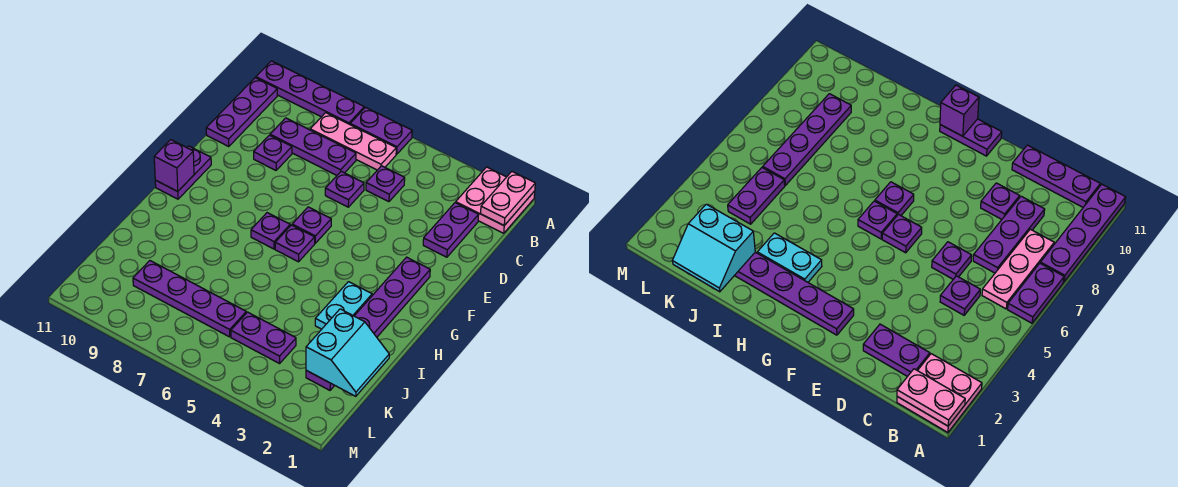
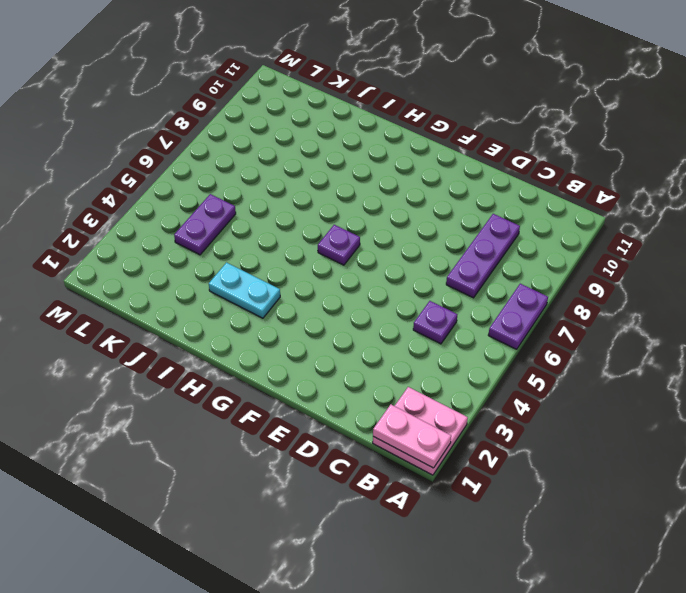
none -> purple plate A8:A11 level 1
none -> pink plate B6:B8 level 1
none -> purple plate B11:D11 level 1

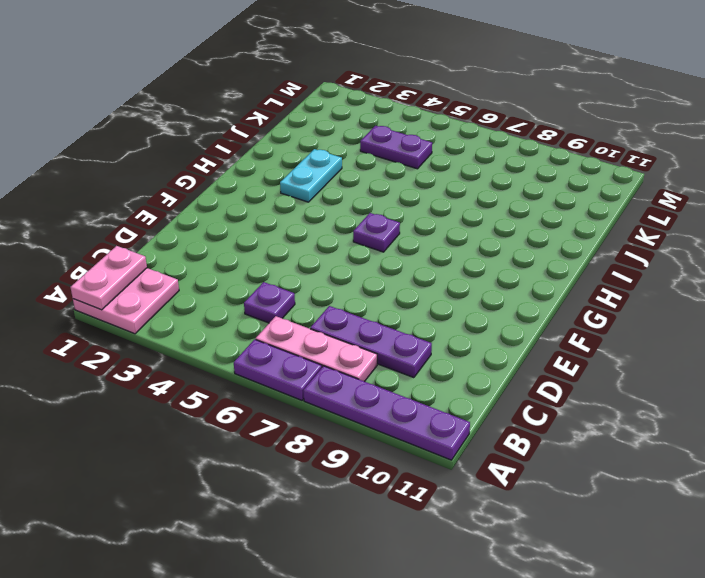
none -> purple plate B11:D11 level 1
none -> purple plate C2:D2 level 1
none -> purple plate D6 level 1

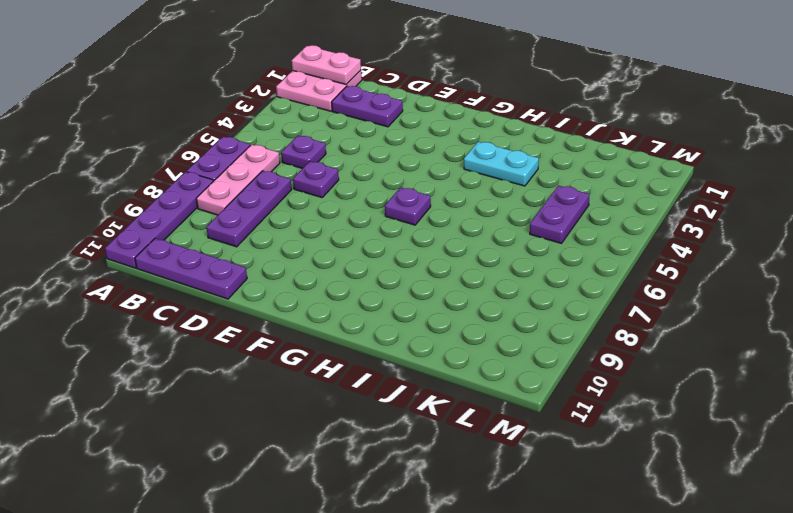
none -> purple plate D9 level 1
none -> purple plate F2:K2 level 1
none -> purple plate F6 level 1

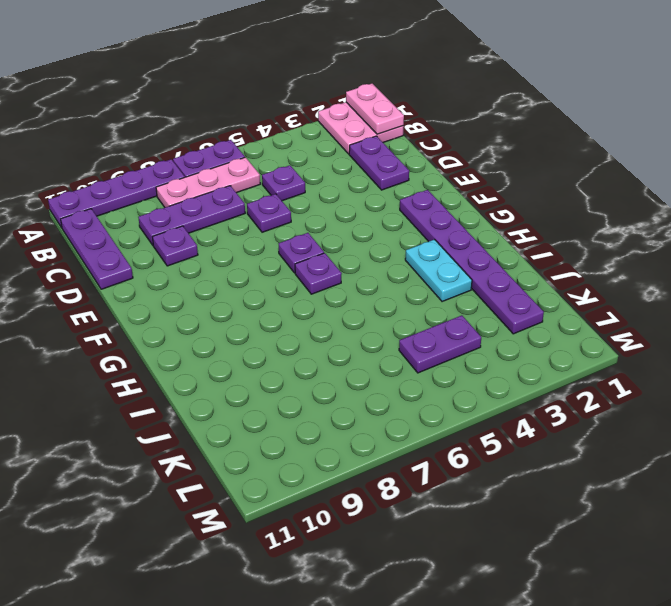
none -> purple plate F11:G11 level 1
none -> purple plate G7 level 1
none -> purple plate K6:K9 level 1

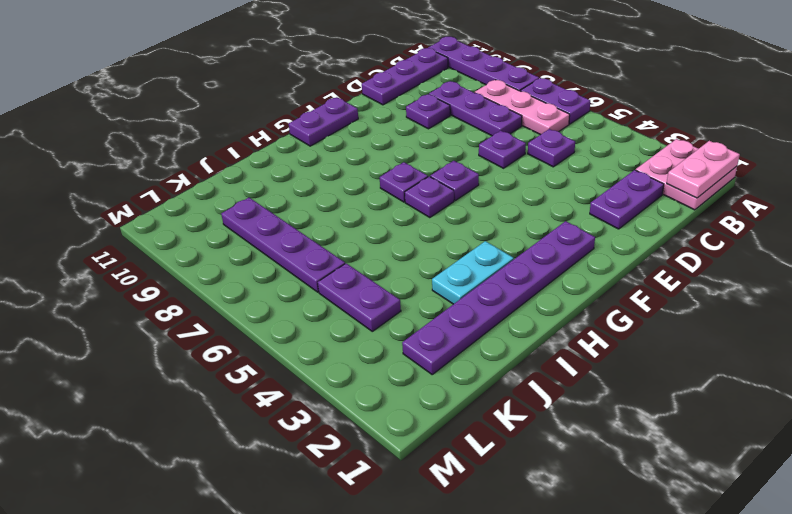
none -> purple brick G11 level 2
none -> cyan slope J1:K2 level 2 top 2

